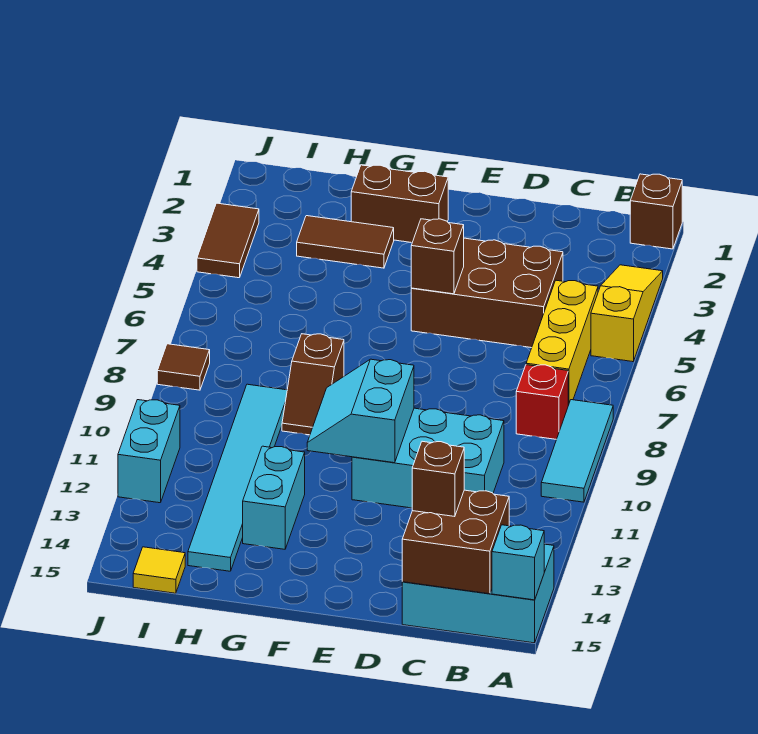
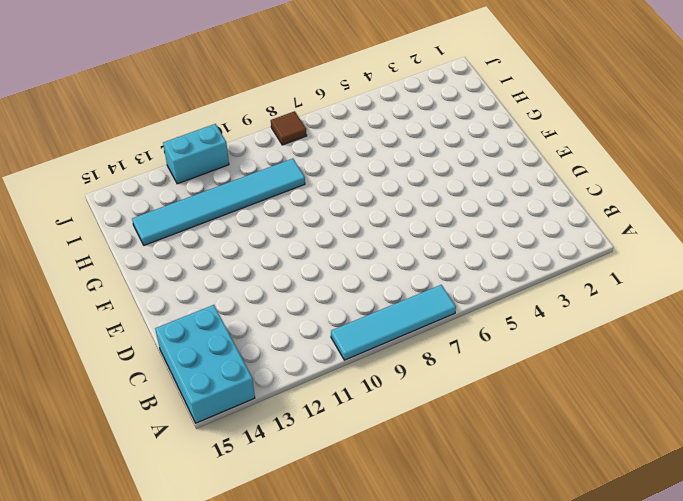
cyan tile A7:A10 level 1 -> cyan tile A8:A10 level 1
none -> brown brick A1 level 1
none -> yellow slope A3:A5 level 1 top 5
none -> yellow brick B5:B7 level 1

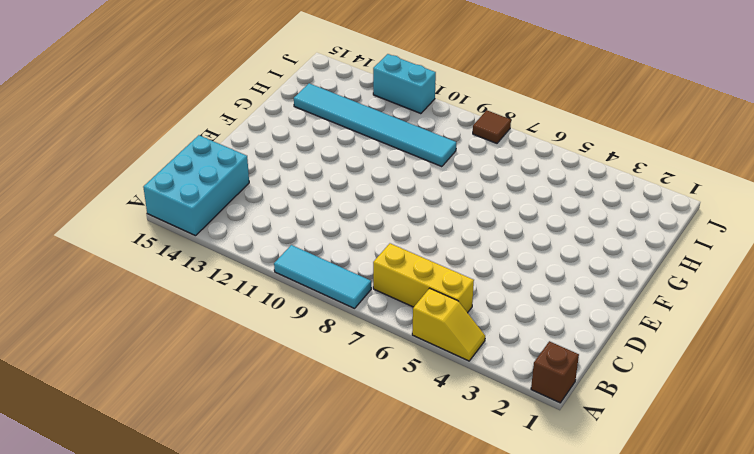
yellow slope A4:A5 level 1 top 5 -> yellow slope A3:A5 level 1 top 5
none -> red brick B8 level 1
none -> brown brick C4:E5 level 1
none -> cyan brick C10:E11 level 1

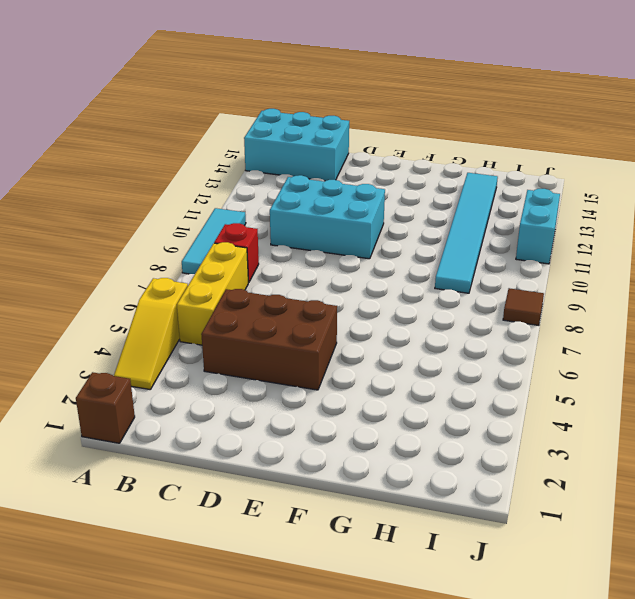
none -> brown brick F2:G2 level 1
none -> brown tile G3:H3 level 1
none -> brown slope G8:G9 level 1 top 8

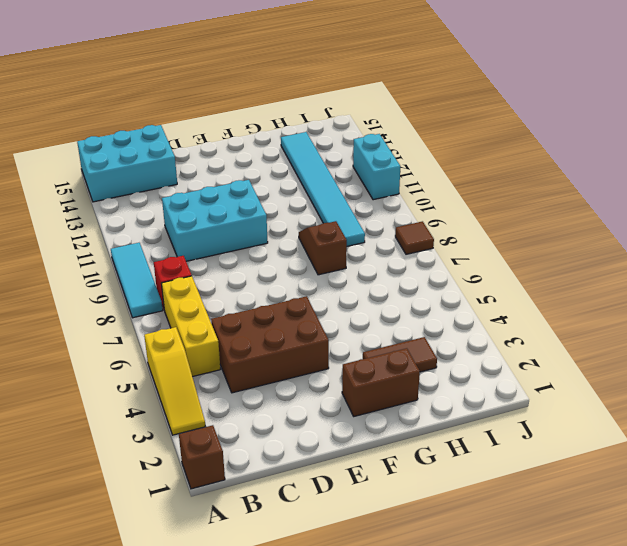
none -> cyan brick G12:G13 level 1
none -> yellow tile I15 level 1
none -> brown tile J3:J4 level 1

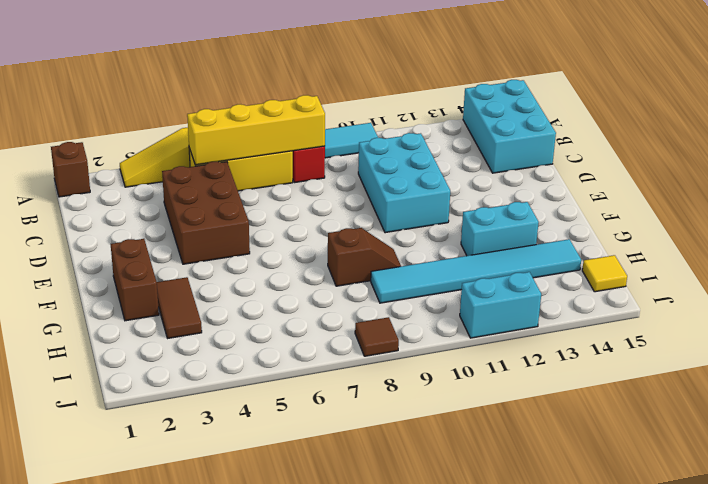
yellow brick B5:B8 level 2 -> none
none -> brown tile J3:J4 level 1
none -> cyan brick A15 level 2
none -> brown brick B14:C15 level 2

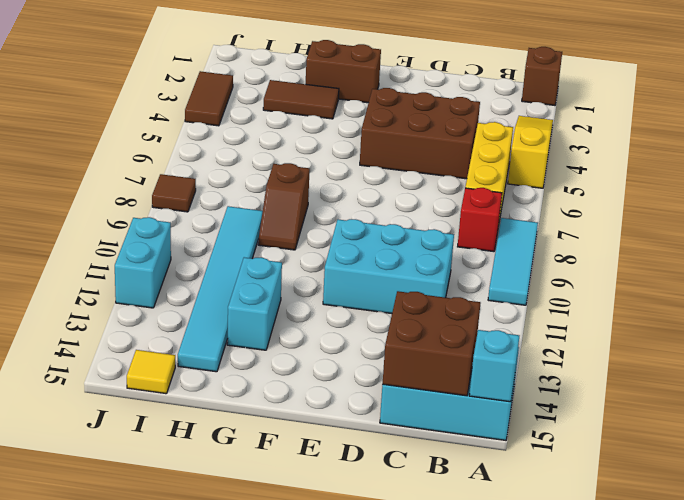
none -> brown brick E5 level 2
none -> cyan slope E10:F11 level 2 top E
none -> brown brick C14 level 3

